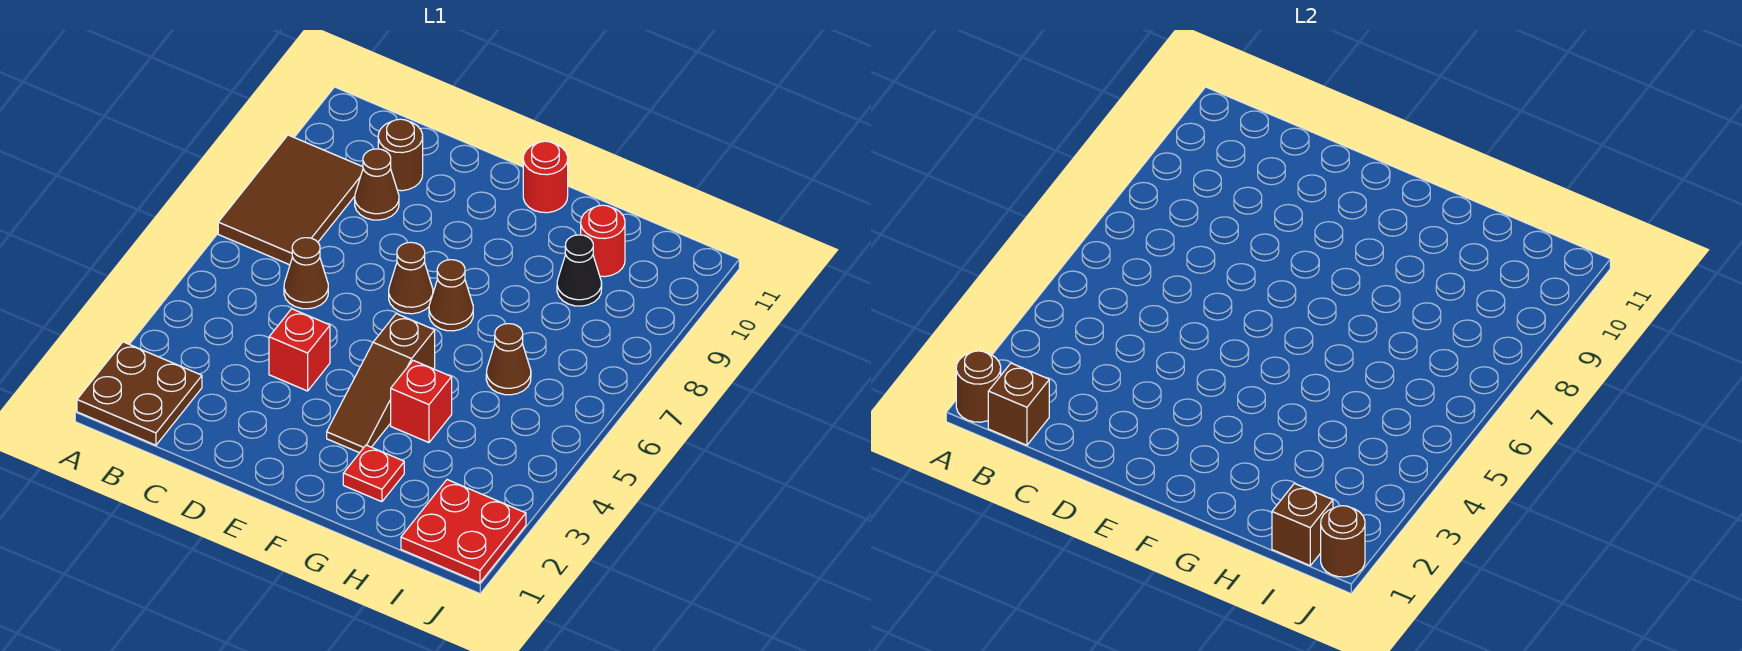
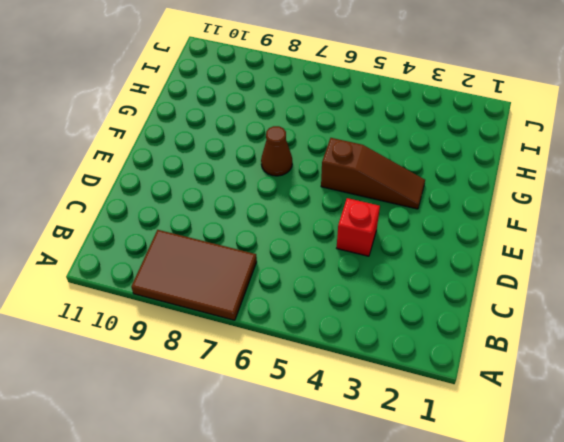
none -> brown plate A1:B2 level 1
none -> brown cone C6 level 1
none -> brown cone C9 level 1

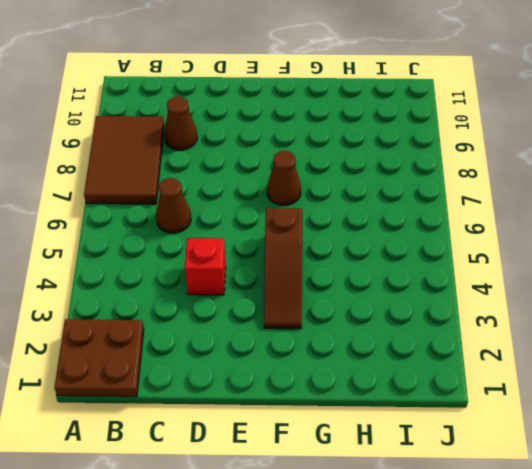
none -> brown round brick C10 level 1
none -> brown cone E7 level 1
none -> red round brick F11 level 1

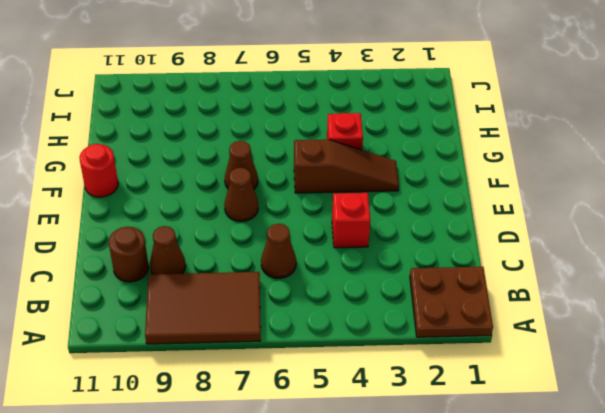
none -> red plate G2 level 1
none -> brown cone H6 level 1
none -> black cone H9 level 1

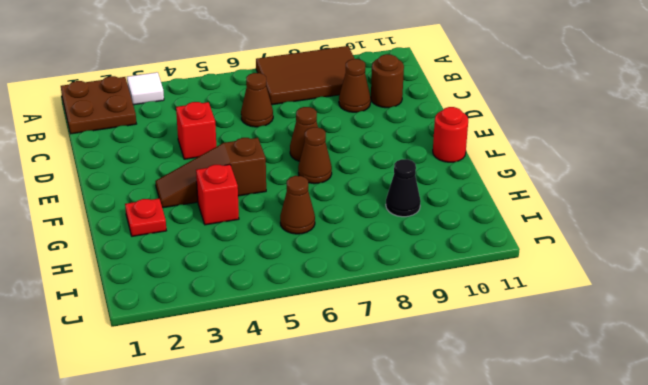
white tile A3 level 1 -> none
none -> red round brick H10 level 1
none -> red plate I1:J2 level 1
none -> brown round brick A1 level 2

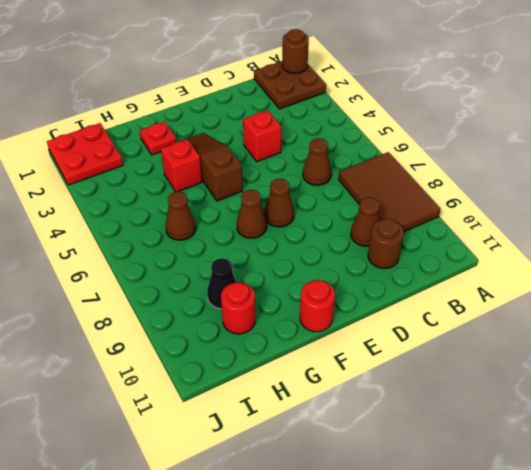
none -> brown brick B1 level 2
none -> brown brick I1 level 2
none -> brown round brick J1 level 2

